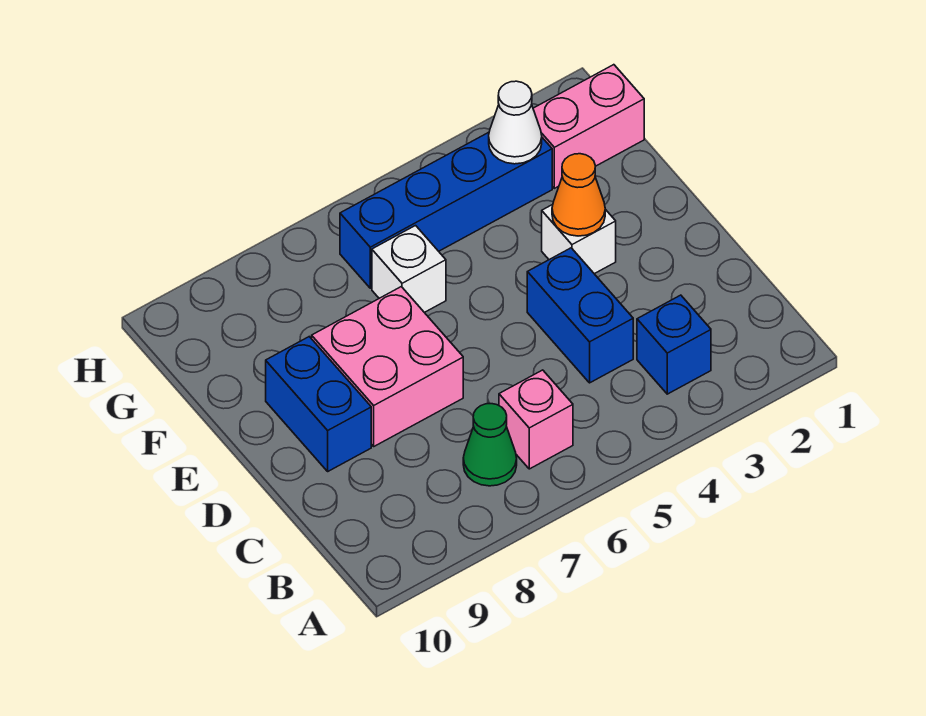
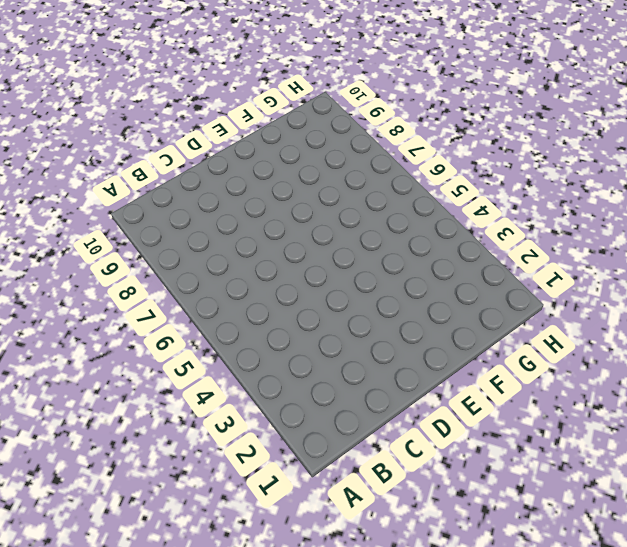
none -> blue brick B3 level 1
none -> pink brick B6 level 1
none -> green cone B7 level 1

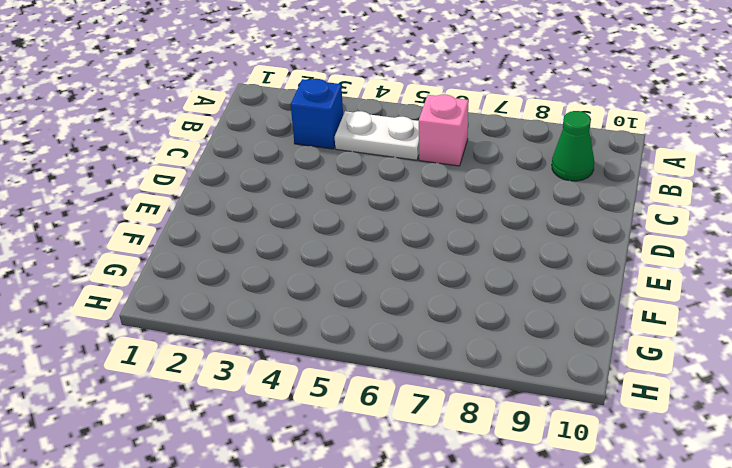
white plate B4:B5 level 1 -> none
green cone B9 level 1 -> green cone B7 level 1
none -> blue brick C4:D4 level 1
none -> pink brick D7:E8 level 1
none -> blue brick D9:E9 level 1

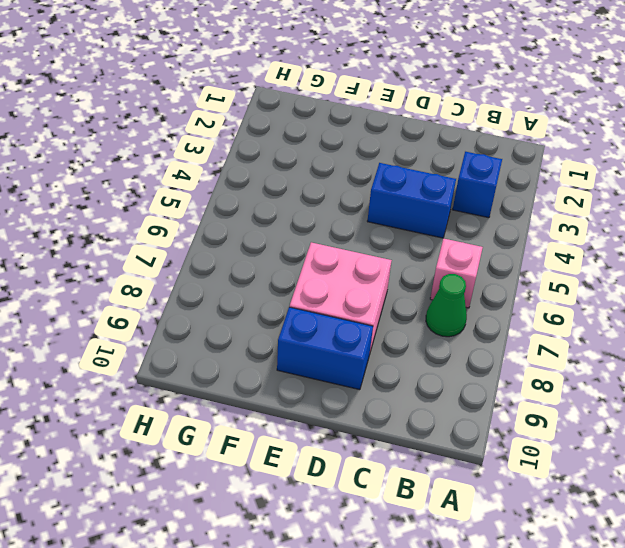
none -> white brick E3 level 1
none -> white brick F6 level 1
none -> pink brick G1:G2 level 1

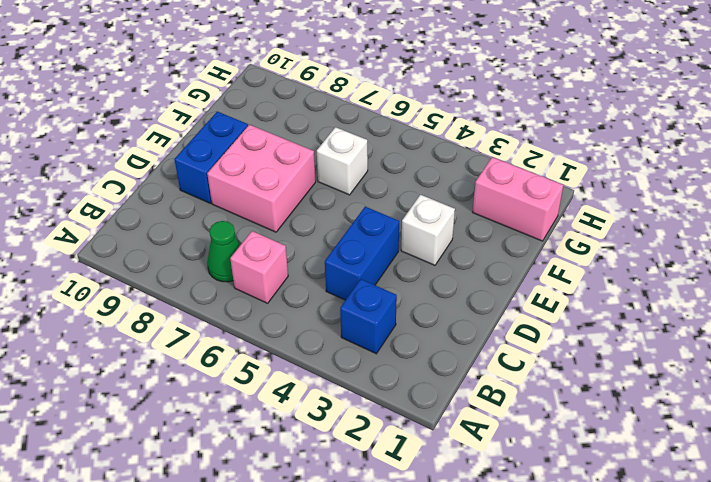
none -> blue brick G3:G6 level 1
none -> orange cone E3 level 2
none -> white cone G3 level 2

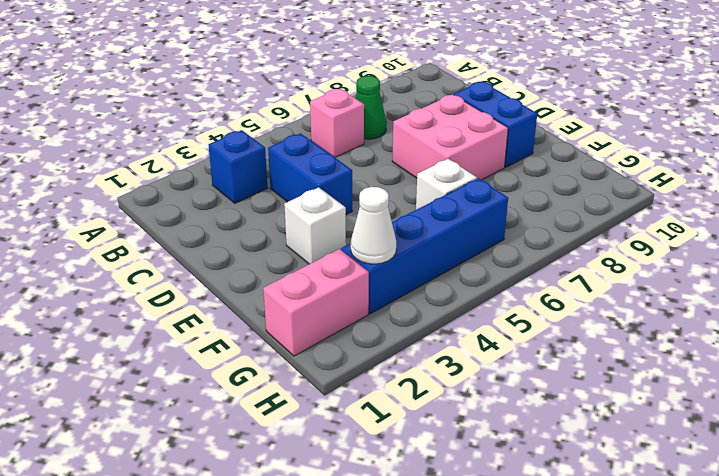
none -> orange cone E3 level 2

